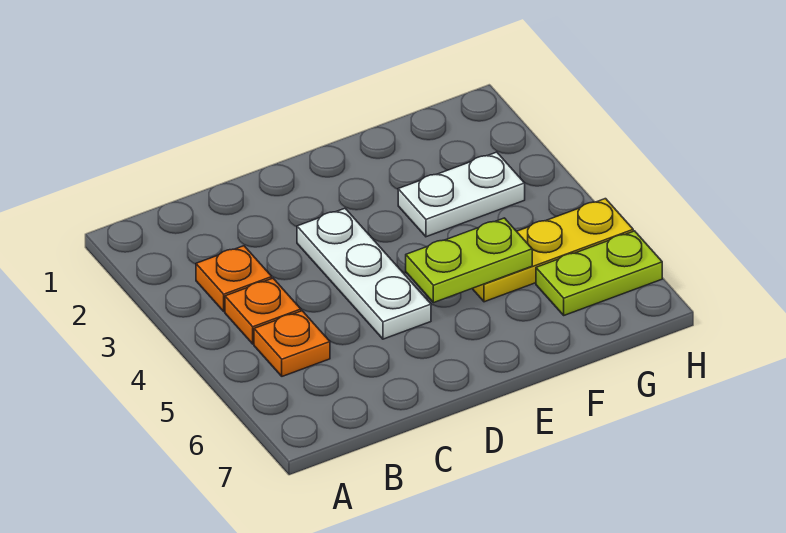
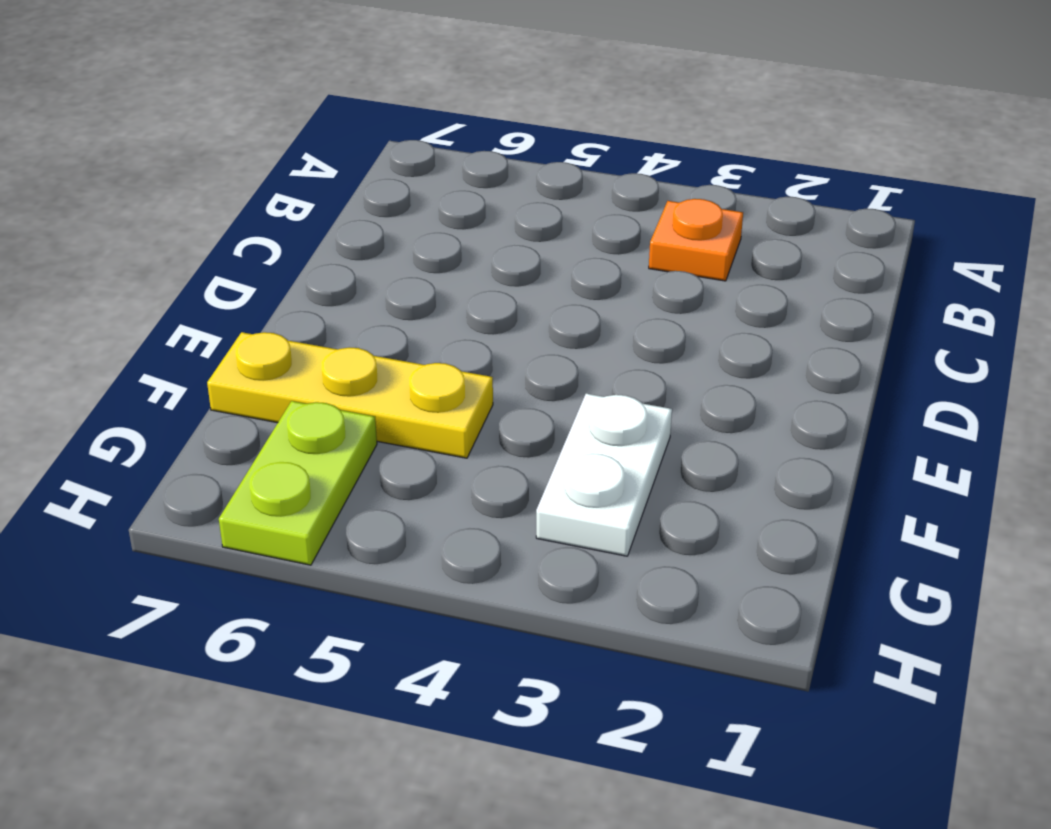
yellow plate F5:F7 level 1 -> yellow plate F5:H5 level 1
none -> orange plate B4 level 1
none -> orange plate B5 level 1

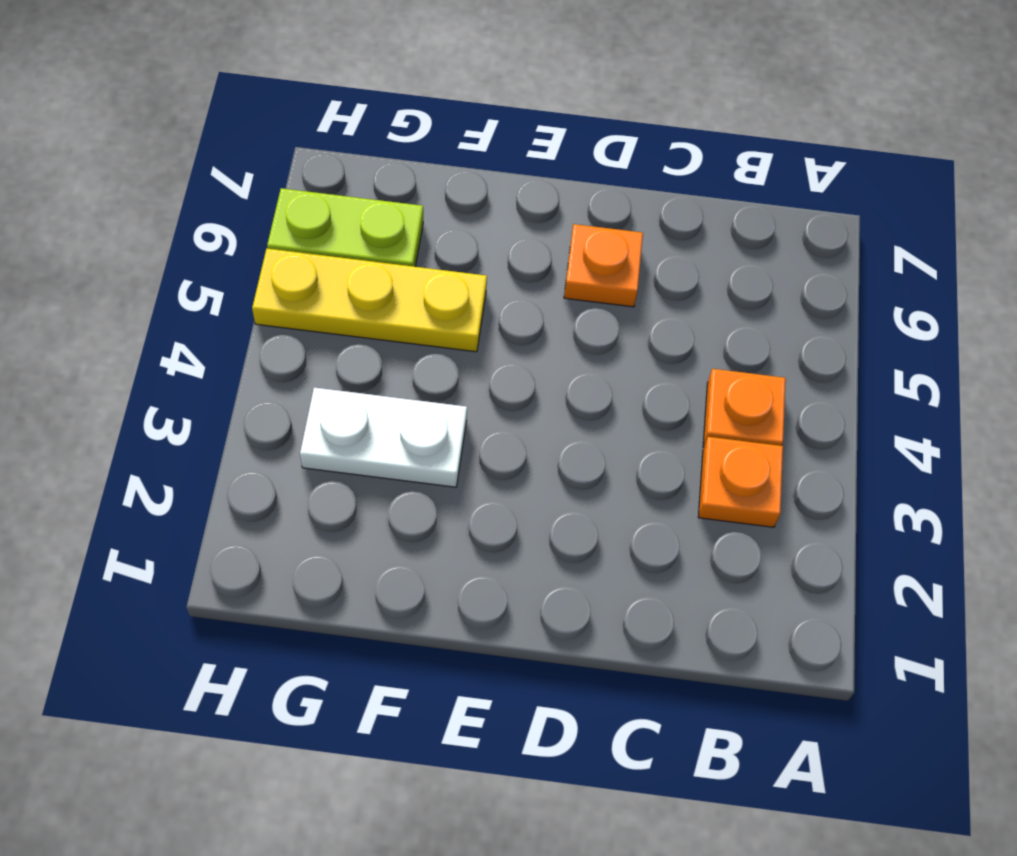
orange plate D6 level 1 -> orange plate B5 level 1
none -> white plate D3:D5 level 1
none -> lime plate E5:F5 level 2

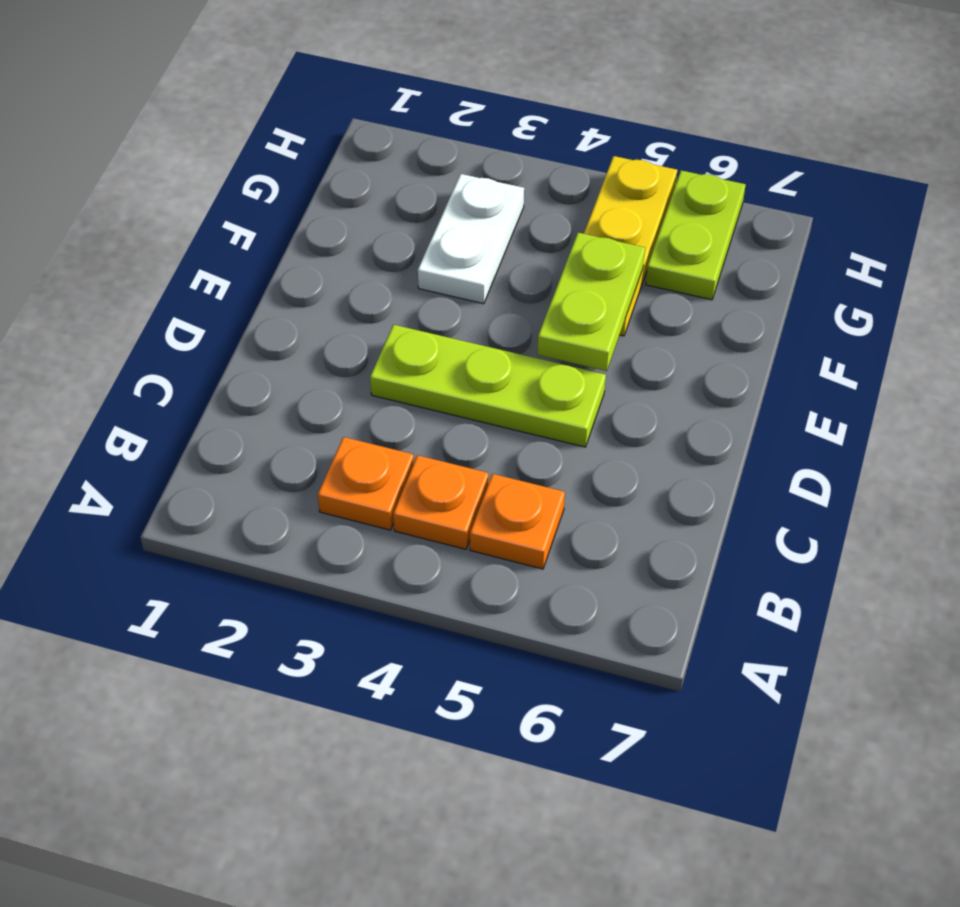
lime plate D3:D5 level 1 -> white plate D3:D5 level 1

